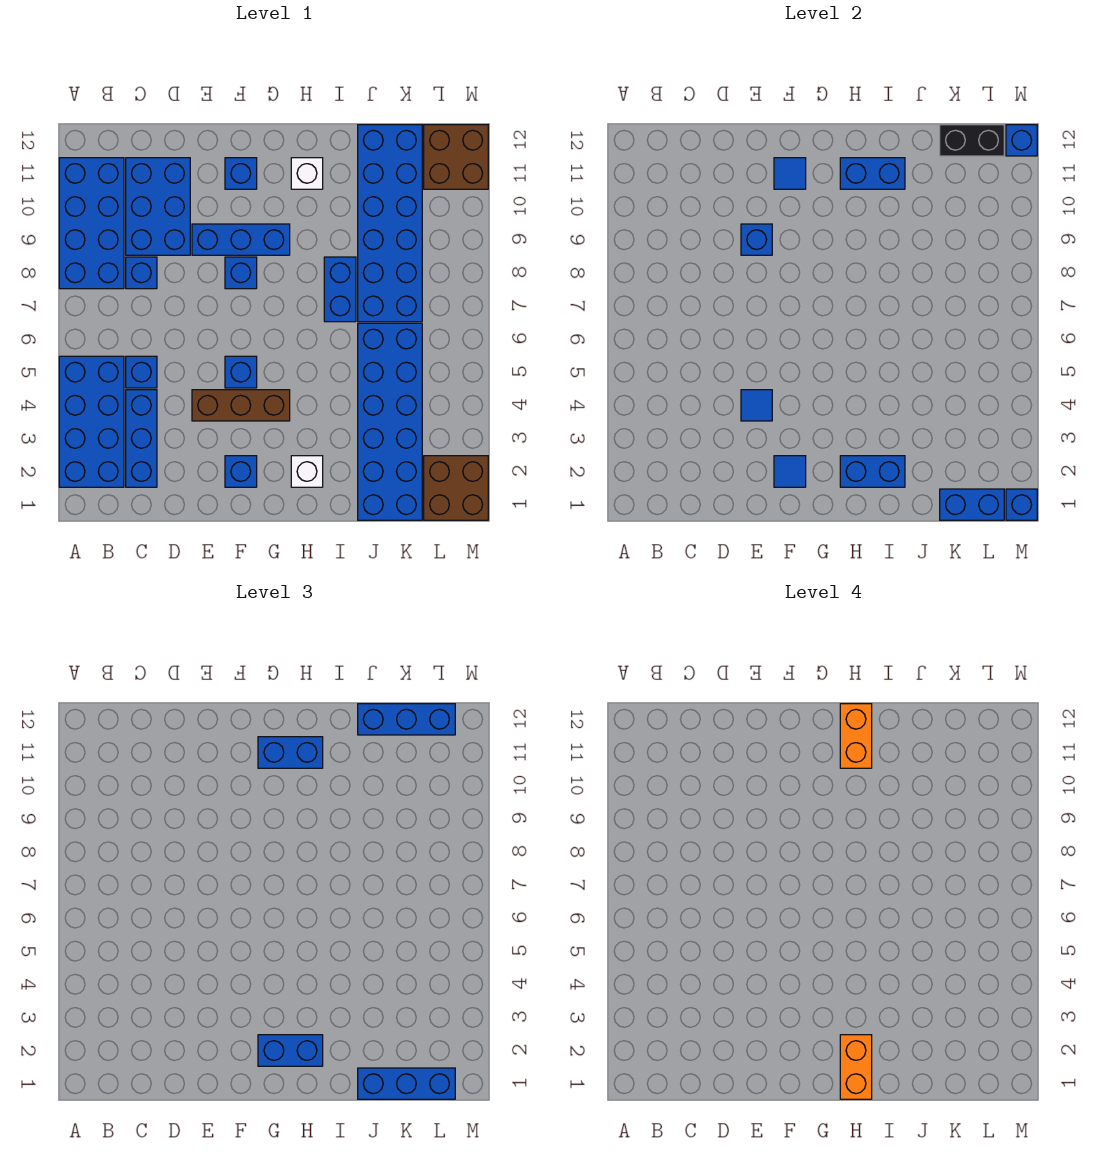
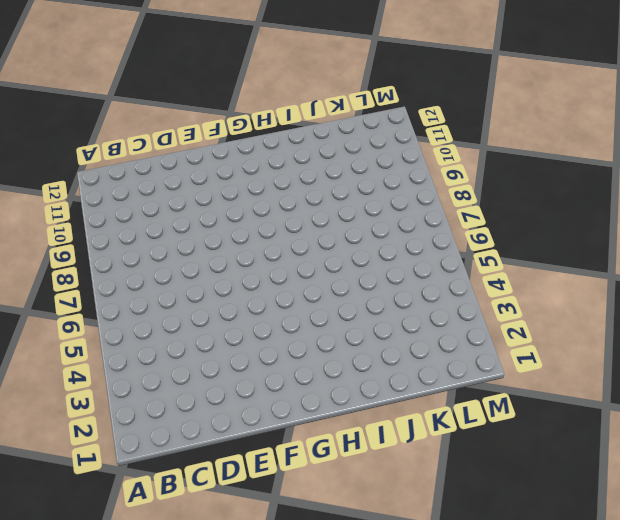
none -> blue brick A2:B5 level 1
none -> blue brick A8:B11 level 1
none -> blue brick C2:C4 level 1
none -> blue brick C5 level 1

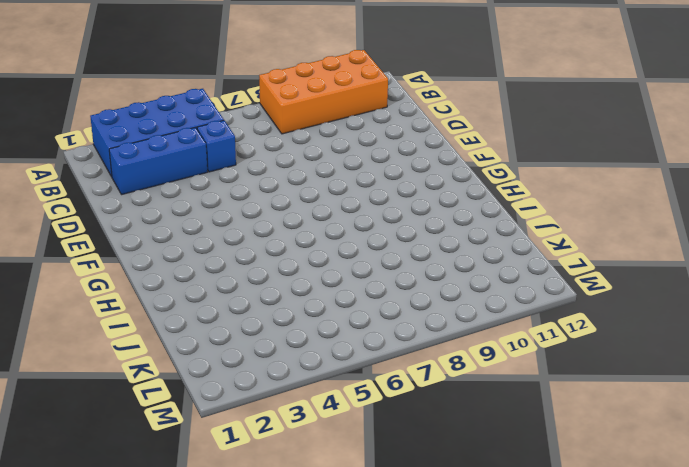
orange brick A8:B11 level 1 -> blue brick A8:B11 level 1
none -> blue brick C8 level 1
none -> blue brick C9:D11 level 1
none -> brown brick E4:G4 level 1
none -> blue brick E9:G9 level 1

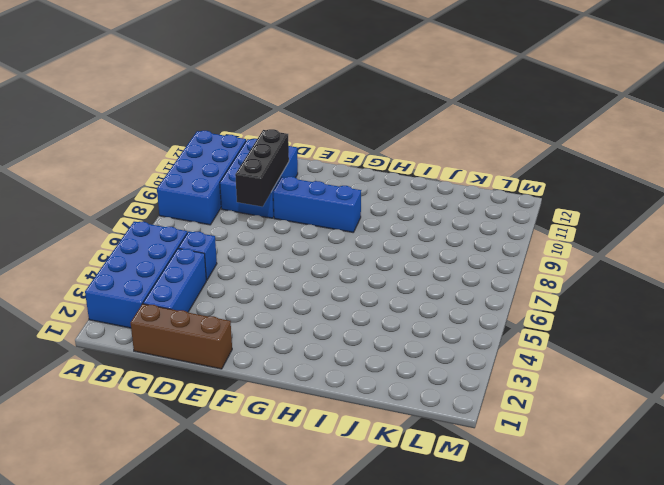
brown brick C1:E1 level 1 -> brown brick E4:G4 level 1
black brick D8:D10 level 2 -> none
none -> blue brick C8 level 1
none -> blue brick F2 level 1
none -> blue brick F5 level 1
none -> blue brick F8 level 1

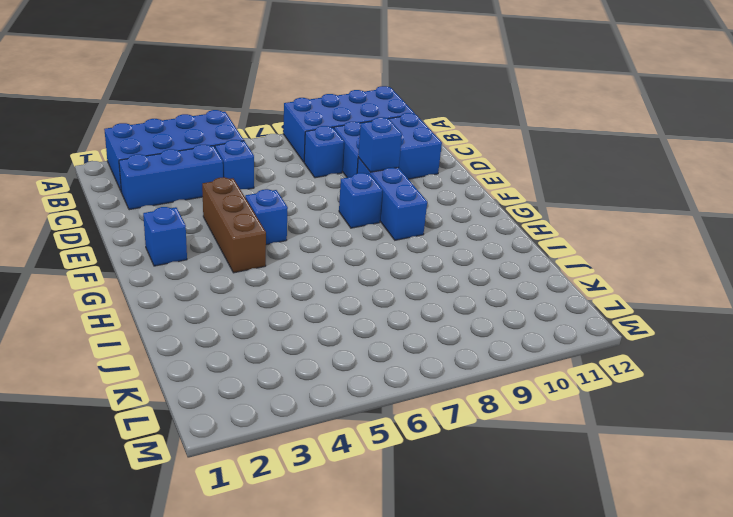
none -> blue brick F11 level 1
none -> white brick H2 level 1
none -> white brick H11 level 1
none -> blue brick I7:I8 level 1

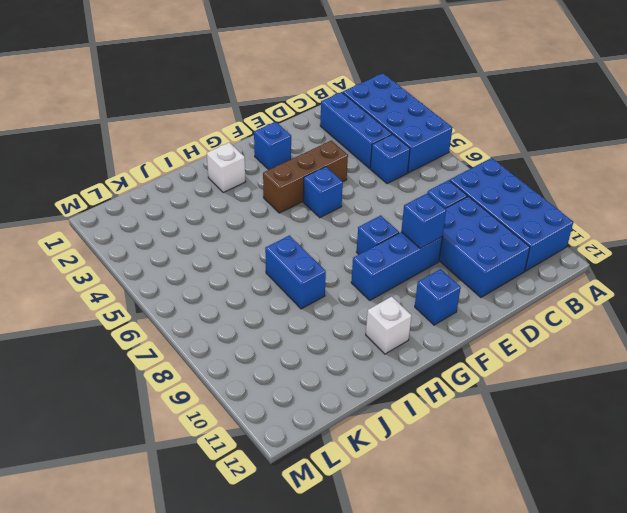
none -> blue brick J1:K6 level 1
none -> blue brick J7:K12 level 1
none -> brown brick L1:M2 level 1
none -> brown brick L11:M12 level 1

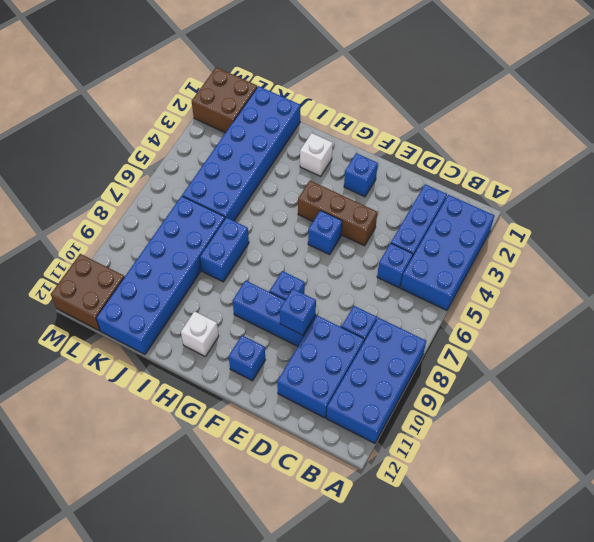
none -> blue tile E4 level 2
none -> blue tile F2 level 2
none -> blue tile F11 level 2
none -> blue brick H2:I2 level 2

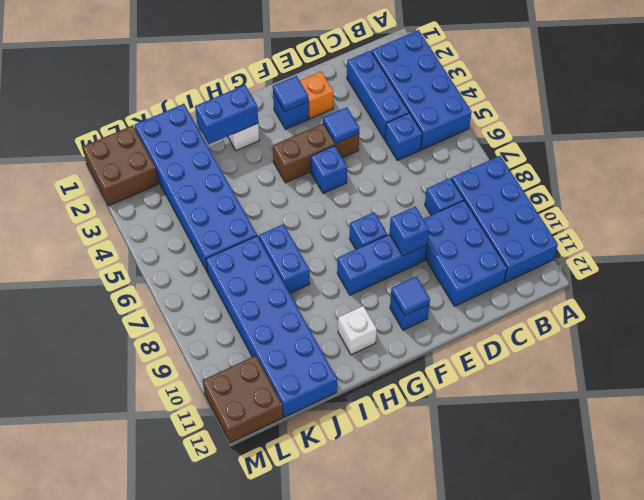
orange brick E2 level 1 -> none
none -> blue brick H11:I11 level 2
none -> blue brick K1:L1 level 2
none -> black brick K12:L12 level 2
none -> blue brick M1 level 2

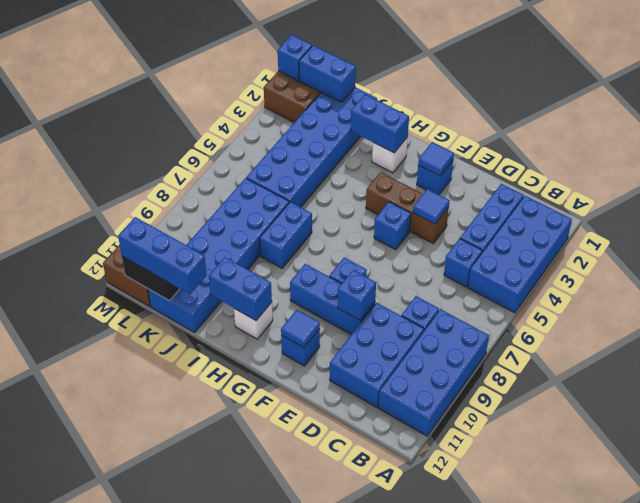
none -> blue brick M12 level 2
none -> blue brick G2:H2 level 3
none -> blue brick G11:H11 level 3
none -> blue brick J1:L1 level 3

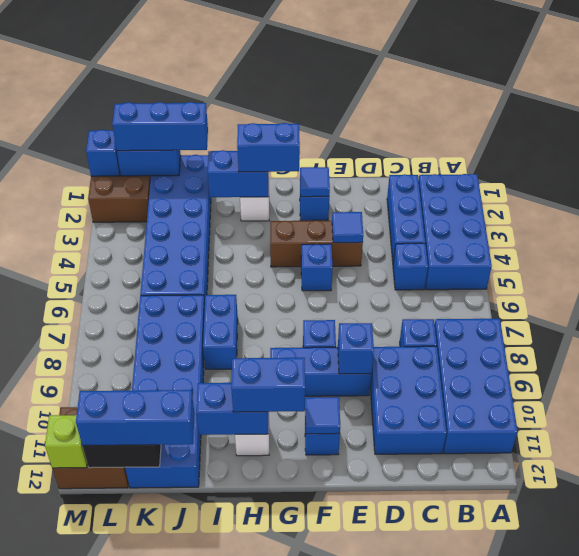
lime brick M12 level 2 -> blue brick M12 level 2
none -> orange brick H1:H2 level 4
none -> orange brick H11:H12 level 4

